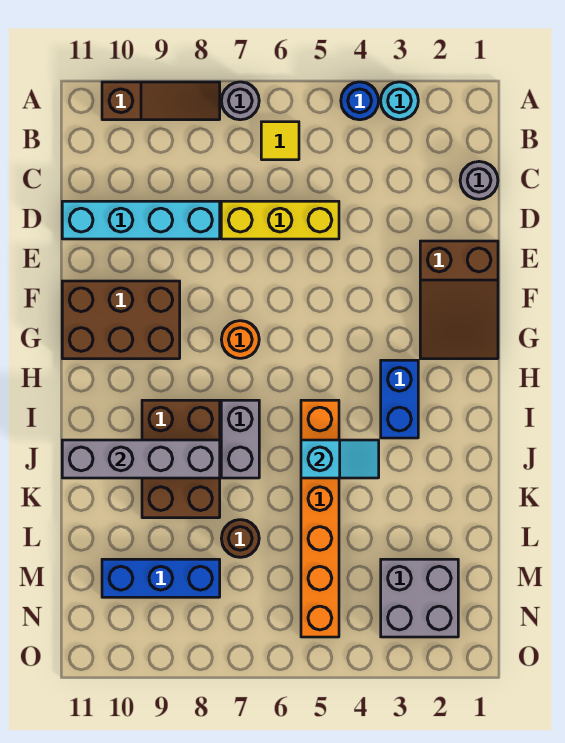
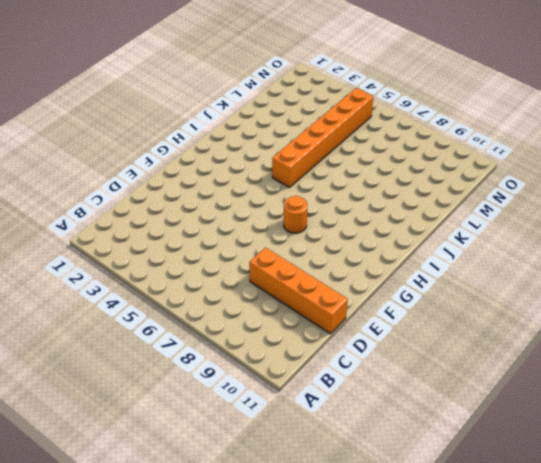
orange brick D8:D11 level 1 -> cyan brick D8:D11 level 1
none -> cyan round brick A3 level 1
none -> blue round brick A4 level 1
none -> grey round brick A7 level 1

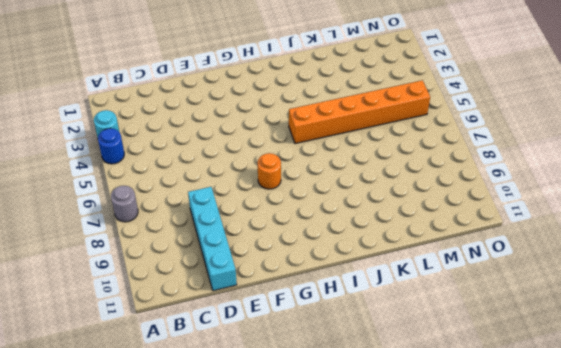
none -> brown slope A8:A10 level 1 top 10
none -> yellow tile B6 level 1
none -> grey round brick C1 level 1

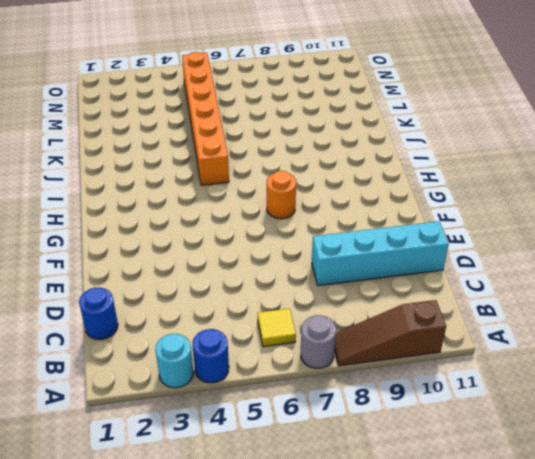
blue round brick C1 level 1 -> grey round brick C1 level 1
none -> yellow brick D5:D7 level 1
none -> brown slope E1:G2 level 1 top E
none -> brown brick F9:G11 level 1

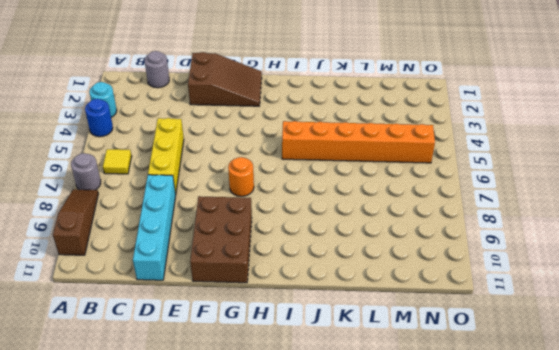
none -> blue brick H3:I3 level 1
none -> grey brick I7:J7 level 1
none -> brown brick I8:K9 level 1

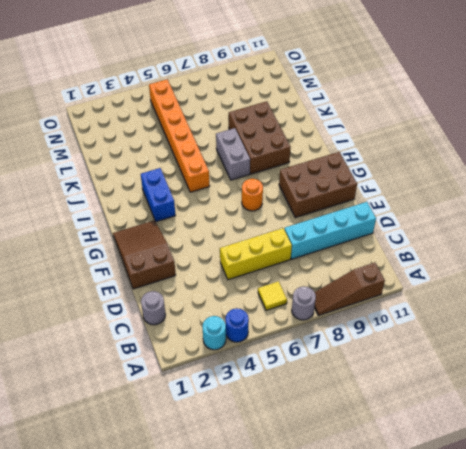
none -> brown round brick L7 level 1
none -> grey brick M2:N3 level 1
none -> blue brick M8:M10 level 1

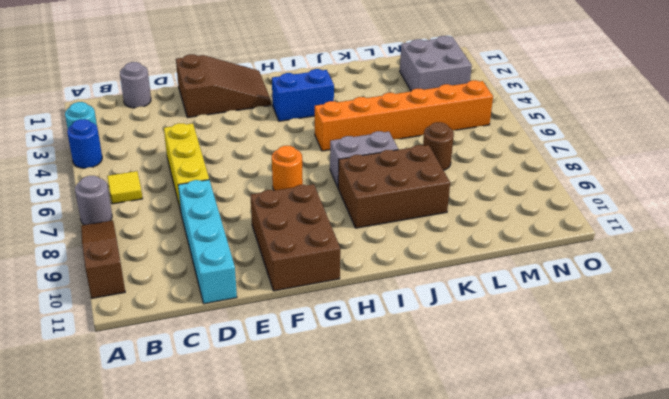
none -> blue brick M8:M10 level 1
none -> cyan slope J4:J5 level 2 top 5
none -> grey brick J8:J11 level 2

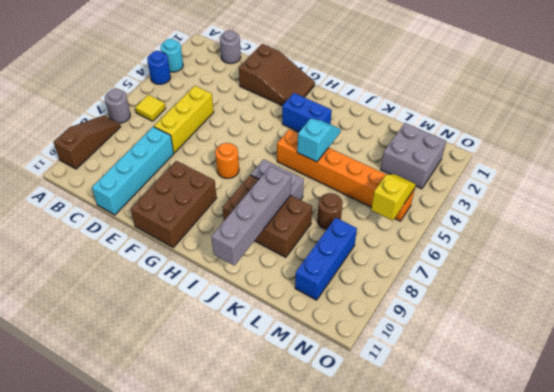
yellow slope N5:N6 level 2 top 6 -> none

